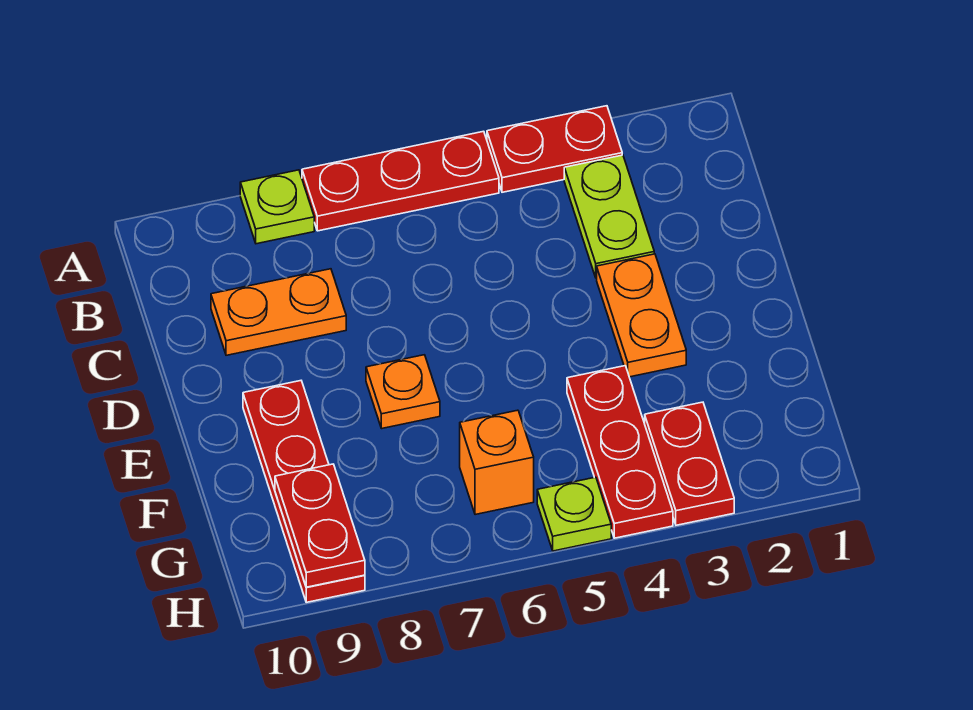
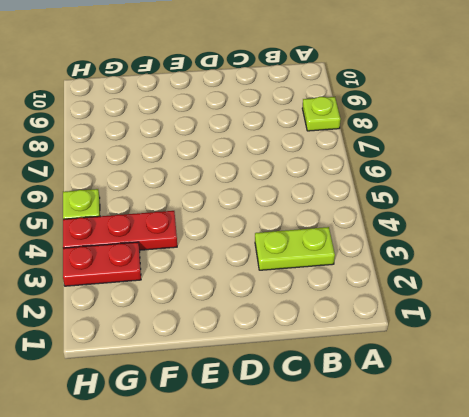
none -> red plate A3:A4 level 1
none -> red plate A5:A7 level 1
none -> orange plate C8:C9 level 1

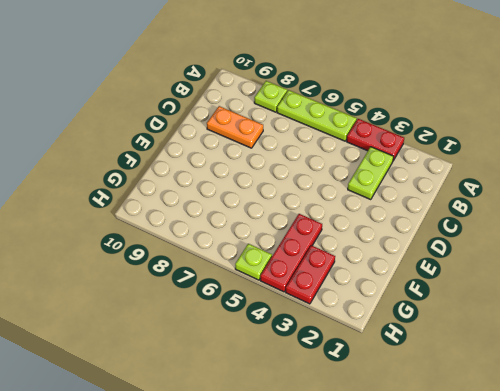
lime plate A5:A7 level 1 -> red plate A5:A7 level 1
none -> orange plate D3:E3 level 1
none -> orange plate E7 level 1
none -> red plate E9:H9 level 1

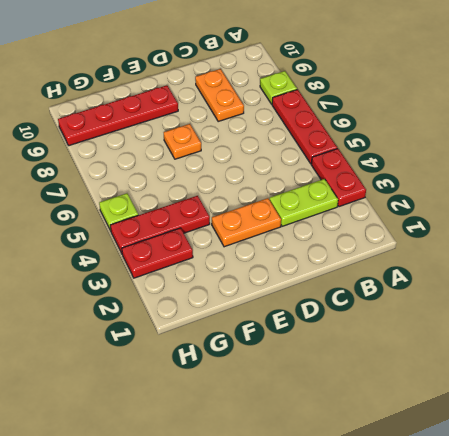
none -> orange brick G6 level 1
none -> red plate G9:H9 level 2

